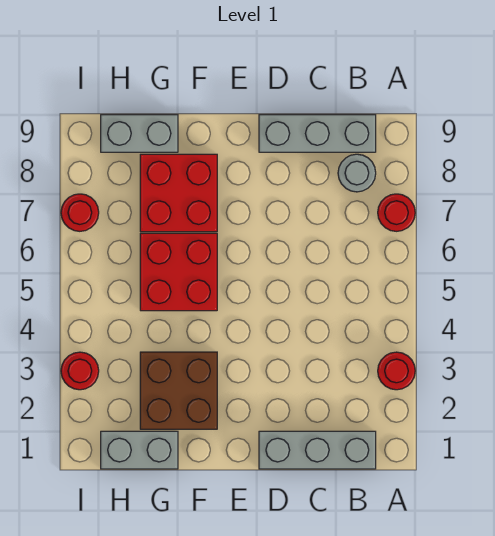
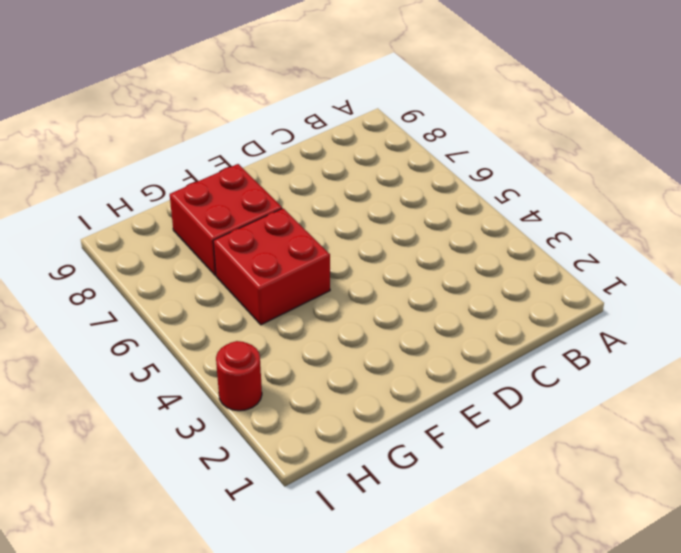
none -> red round brick A3 level 1
none -> red round brick A7 level 1
none -> grey brick B1:D1 level 1

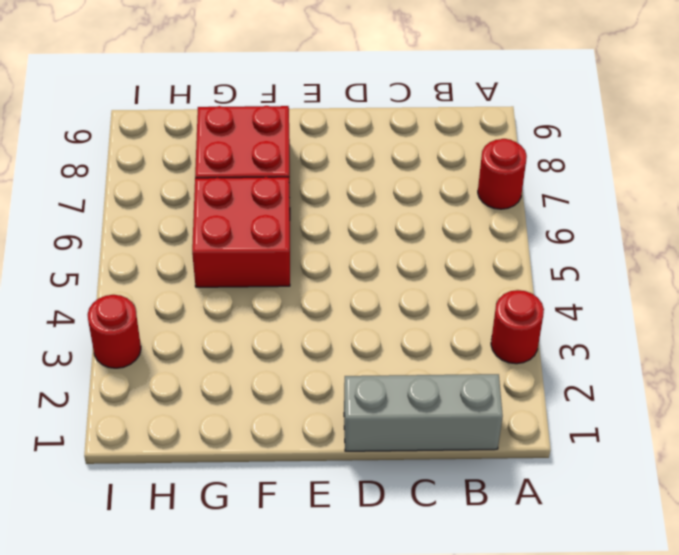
none -> grey round brick B8 level 1
none -> grey brick B9:D9 level 1
none -> brown brick F2:G3 level 1

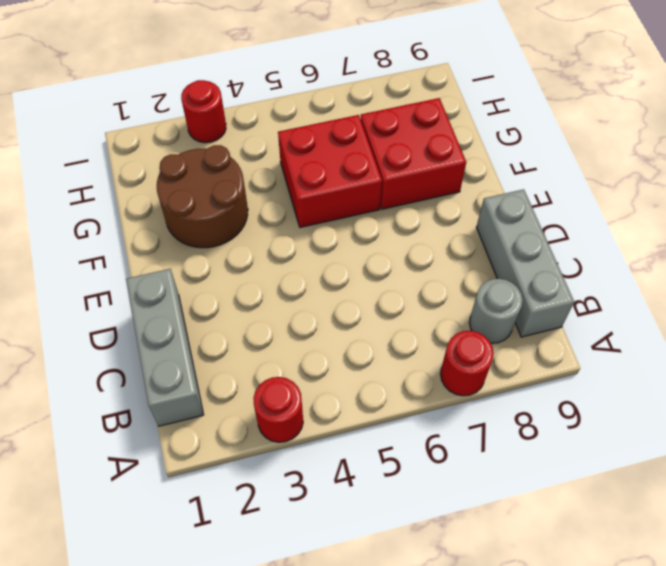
brown round brick F2:G3 level 1 -> brown brick F2:G3 level 1
none -> grey brick G1:H1 level 1
none -> grey brick G9:H9 level 1
none -> red round brick I7 level 1

